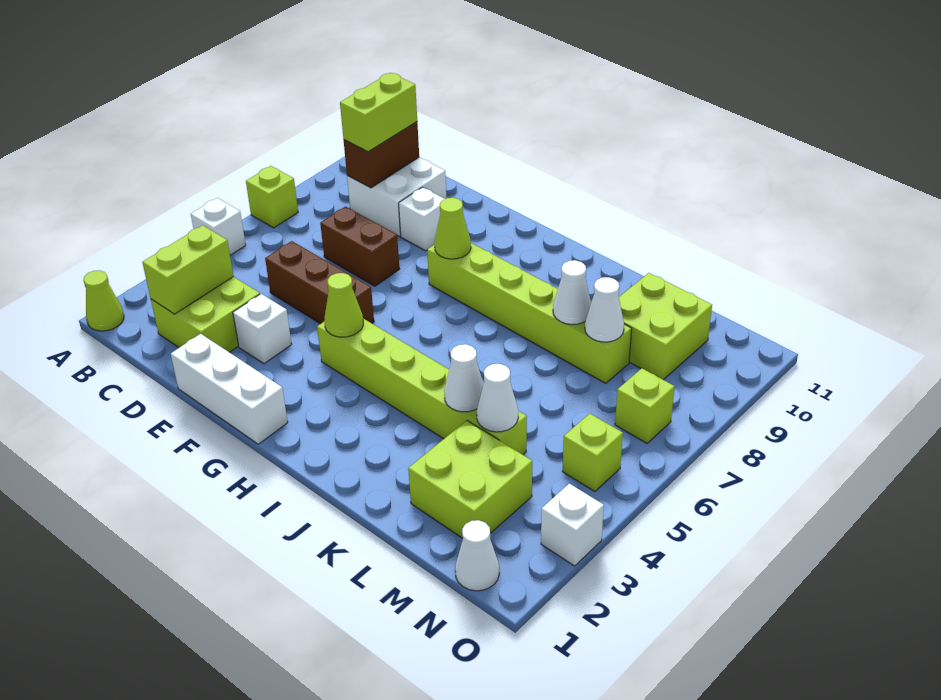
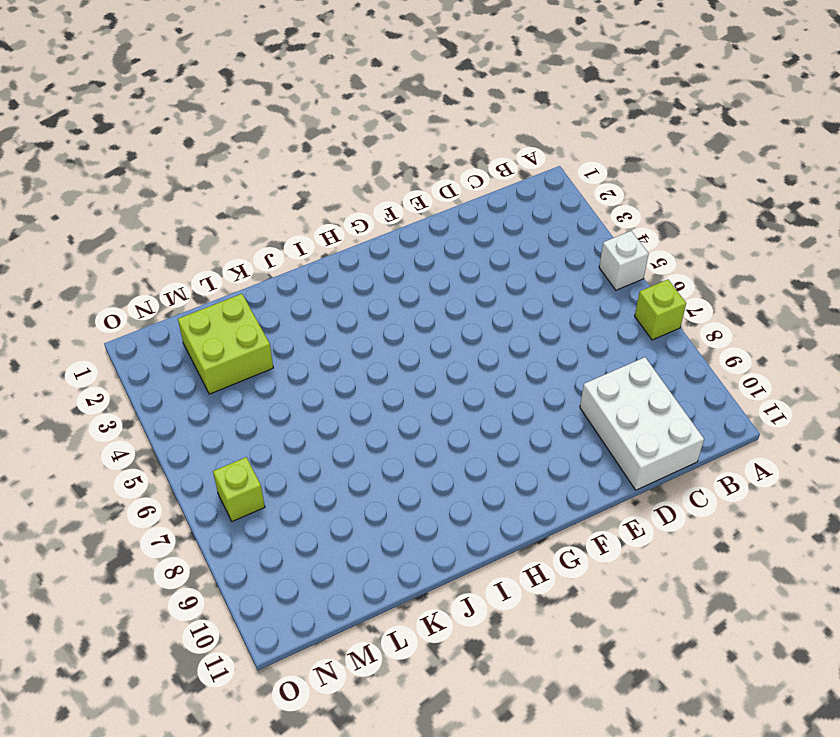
white brick C9:D11 level 1 -> white brick C9:D10 level 1
none -> lime cone A1 level 1
none -> lime brick C2:D3 level 1
none -> brown brick D5:F5 level 1

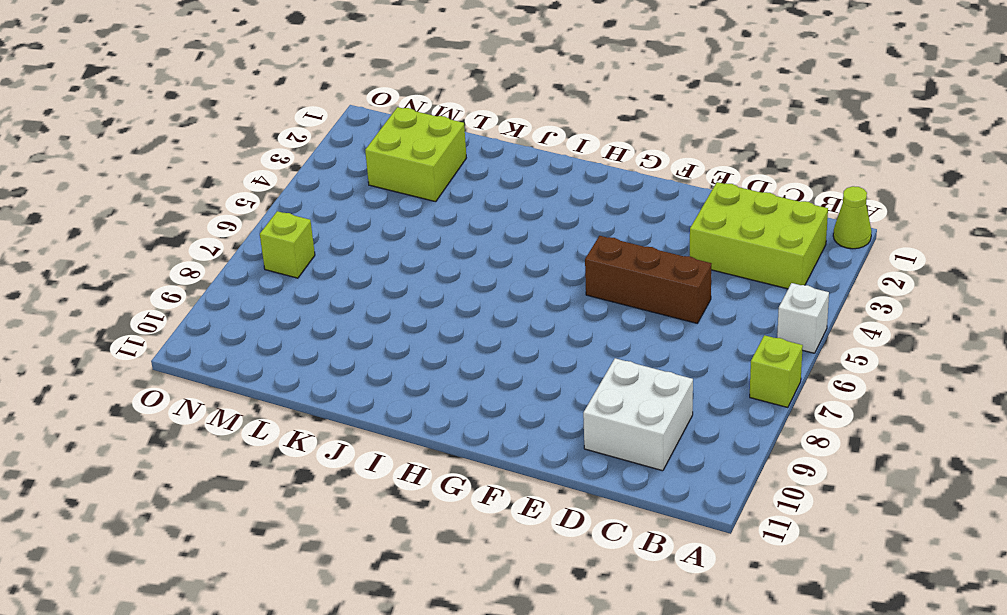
lime brick B2:D3 level 1 -> lime brick C2:D3 level 1
none -> brown brick D7:E7 level 1
none -> white brick E1:G1 level 1
none -> white brick E3 level 1

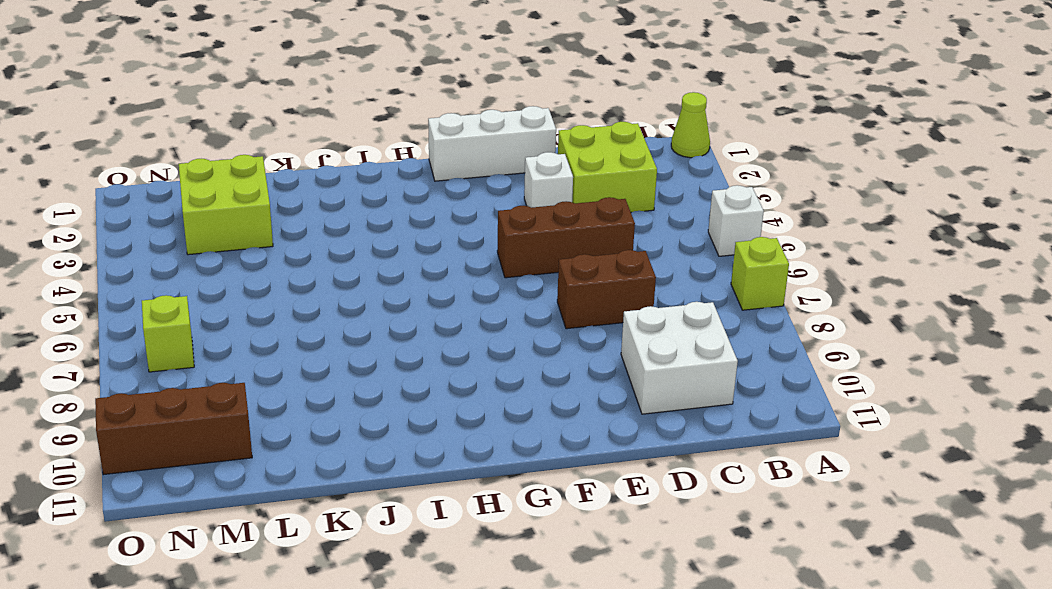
brown brick M10:O10 level 1 -> lime brick L9:M10 level 1
none -> white brick E9 level 1
none -> lime brick G4:L4 level 1
none -> lime brick G8:L8 level 1

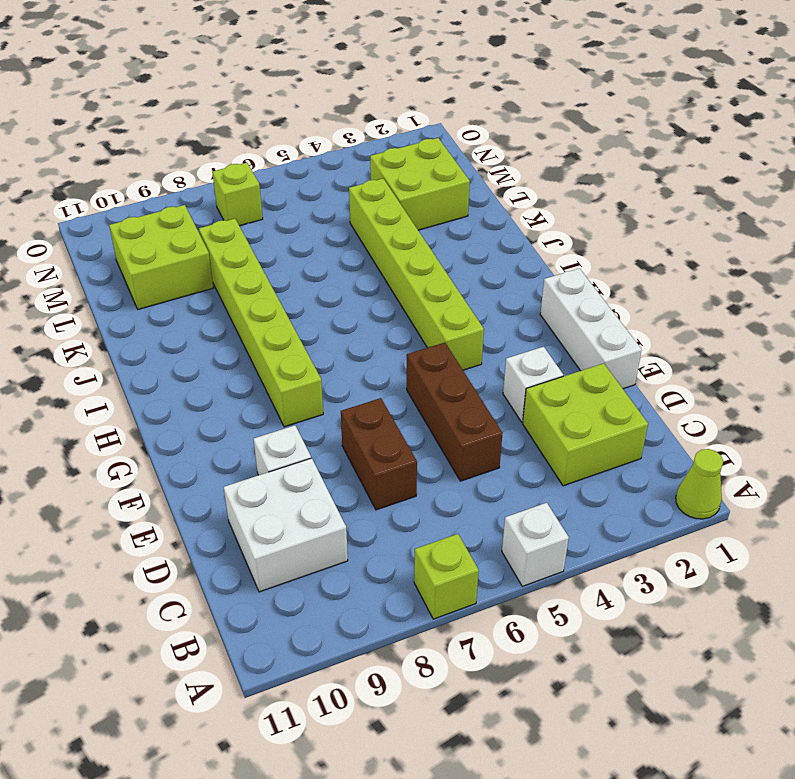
none -> white cone N1 level 1
none -> lime brick N5 level 1
none -> white brick O3 level 1

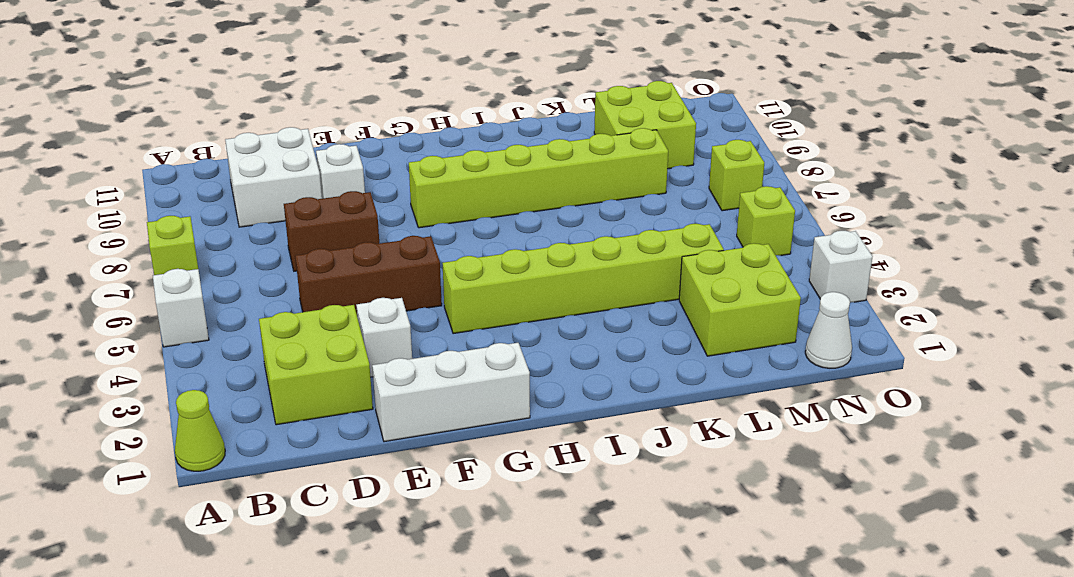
none -> lime brick C2:C3 level 2
none -> brown brick C9:C10 level 2
none -> lime cone G4 level 2

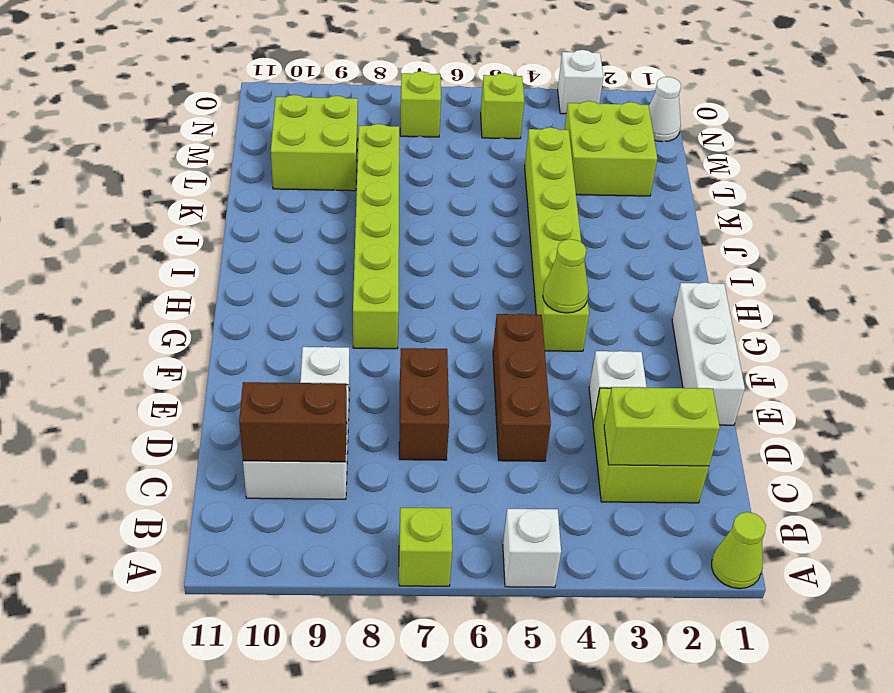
none -> lime cone G8 level 2
none -> white cone K4 level 2
none -> white cone K8 level 2

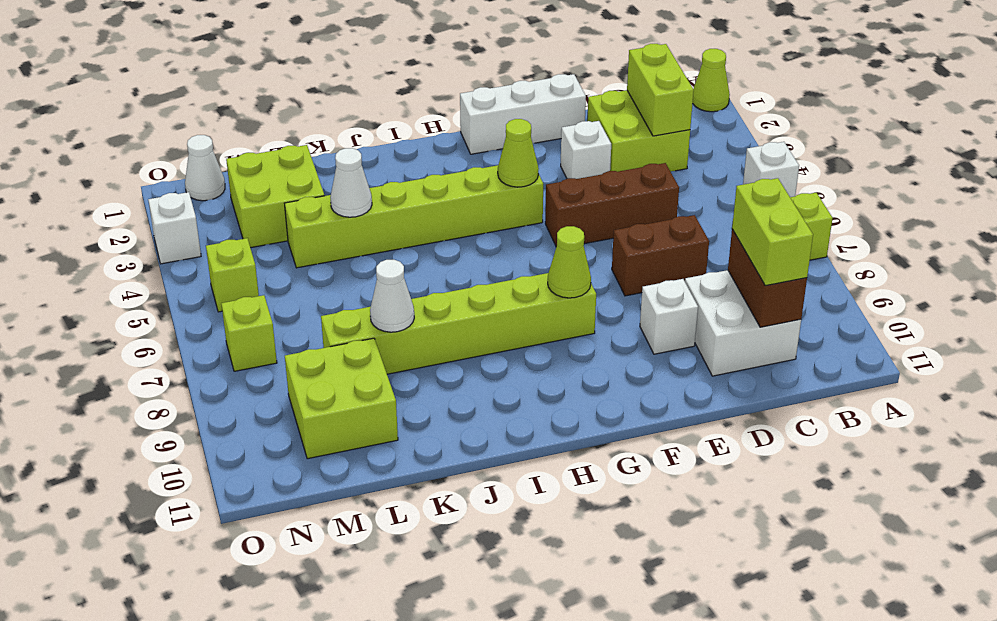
none -> white cone L4 level 2
none -> white cone L8 level 2

